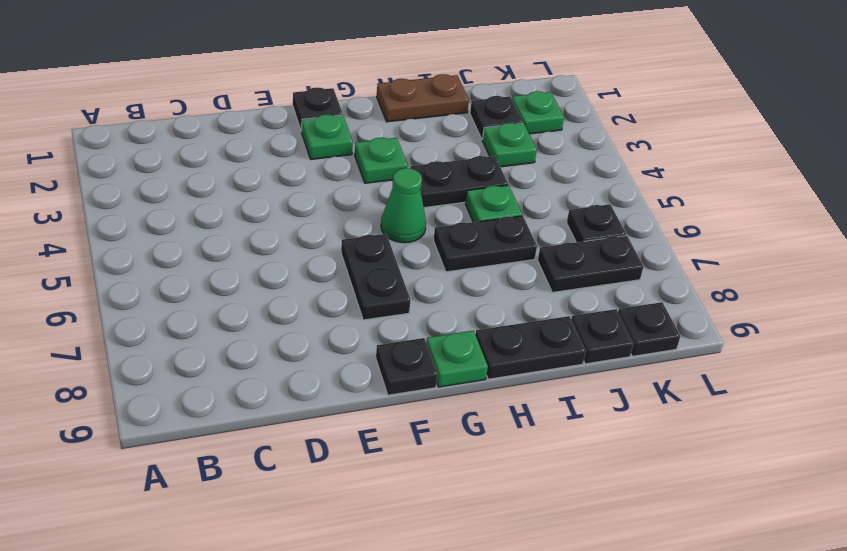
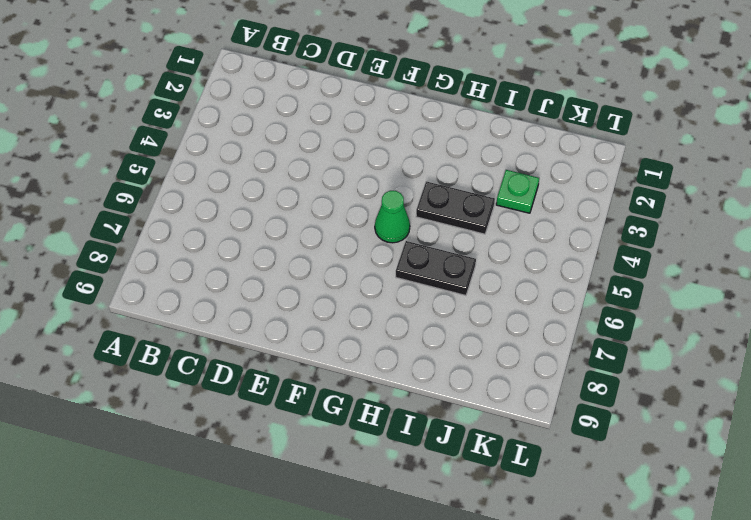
none -> black plate F1 level 1
none -> green plate F2 level 1
none -> black plate F6:F7 level 1

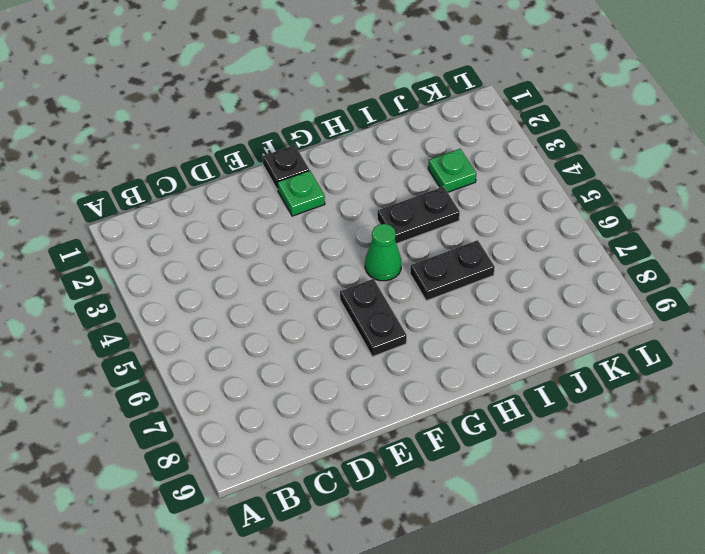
none -> black plate F9 level 1
none -> green plate G3 level 1
none -> green plate G9 level 1

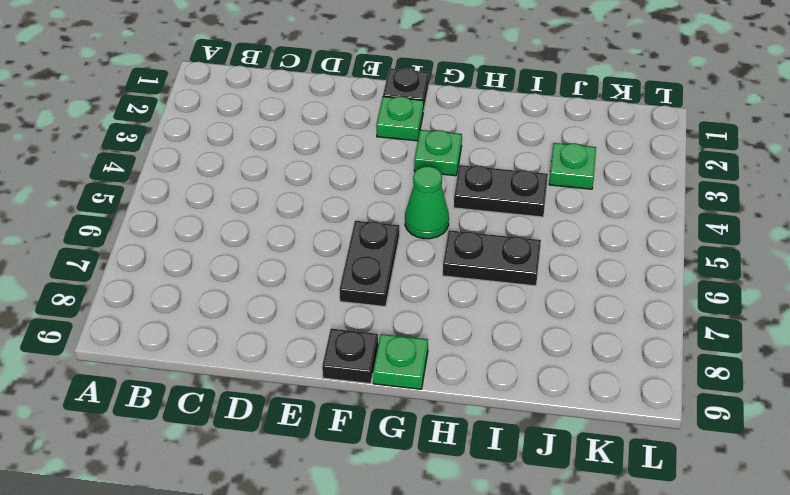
none -> brown plate H1:I1 level 1
none -> black plate H9:I9 level 1
none -> green plate I5 level 1

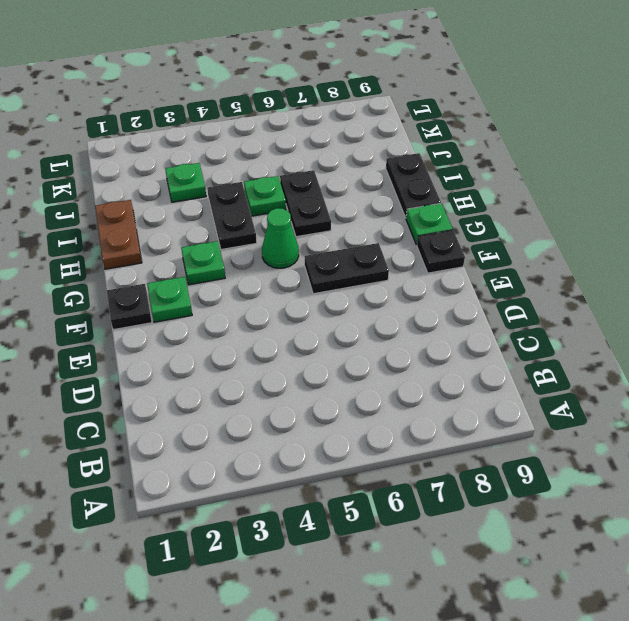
none -> black plate J2 level 1
none -> black plate J7:K7 level 1
none -> black plate J9 level 1

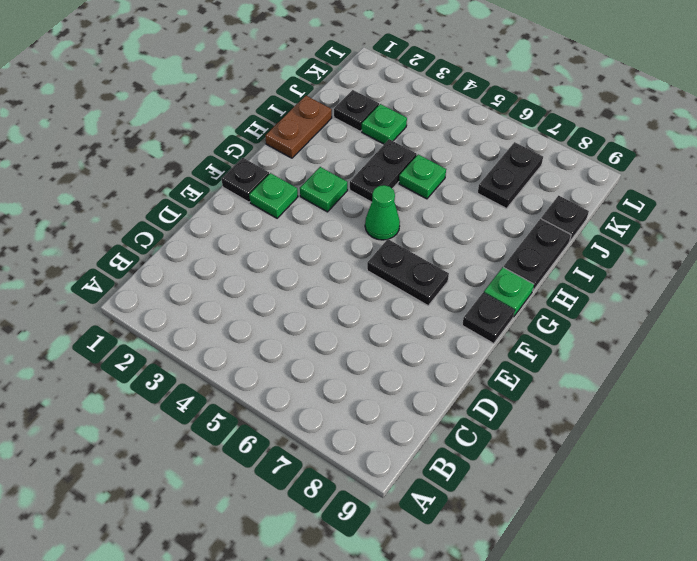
none -> black plate H6:I6 level 1
none -> green plate K2 level 1
none -> black plate K6 level 1

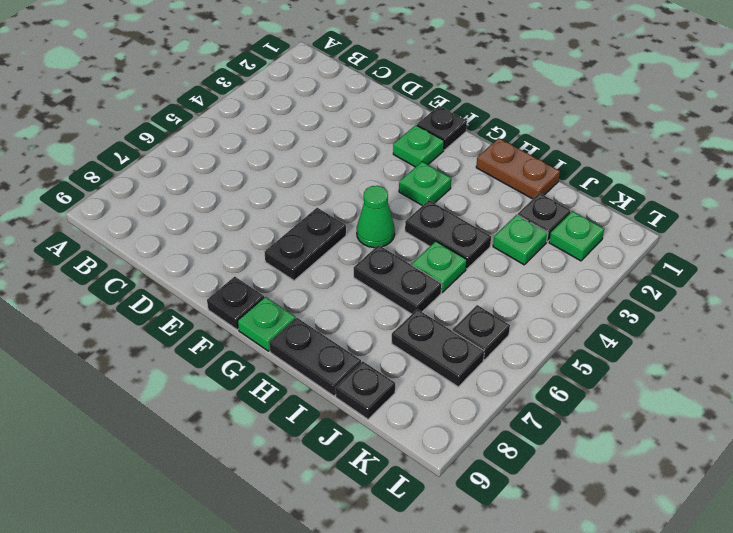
none -> black plate K9 level 1

